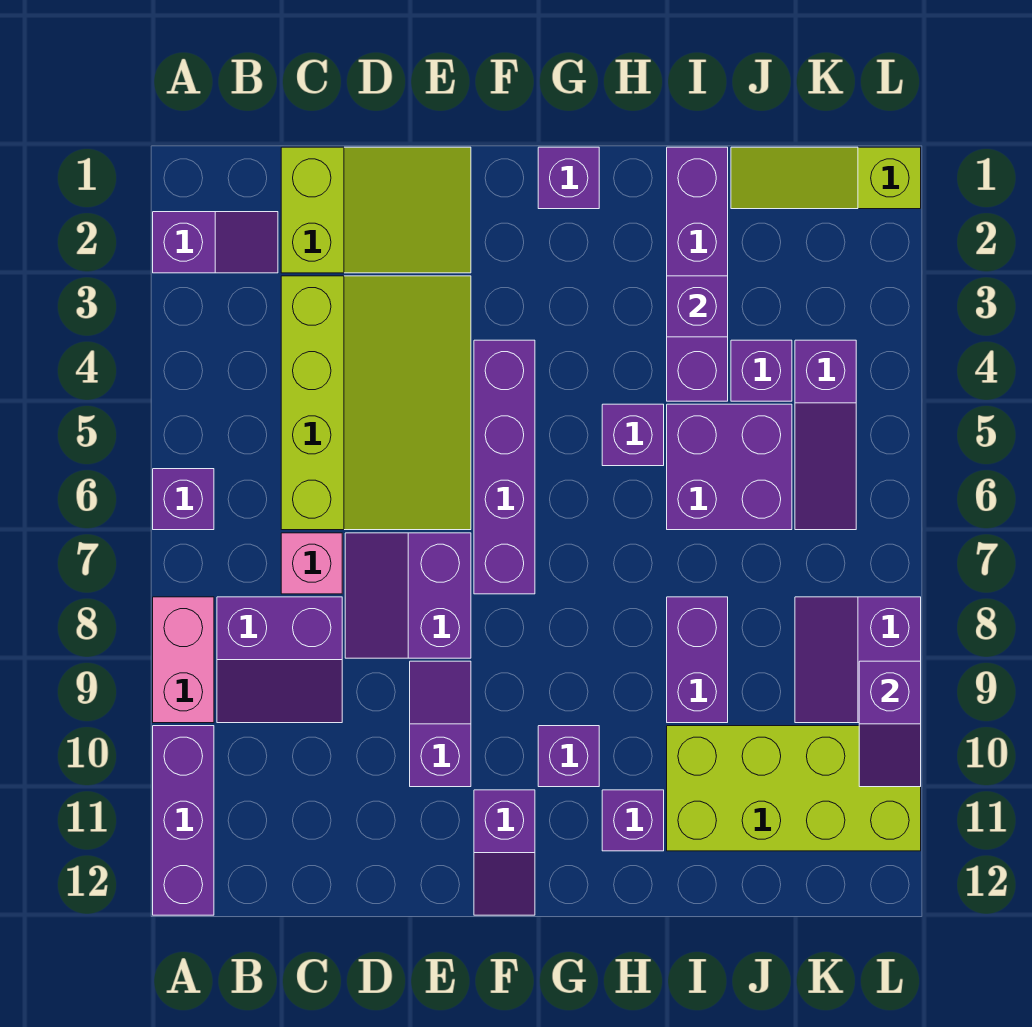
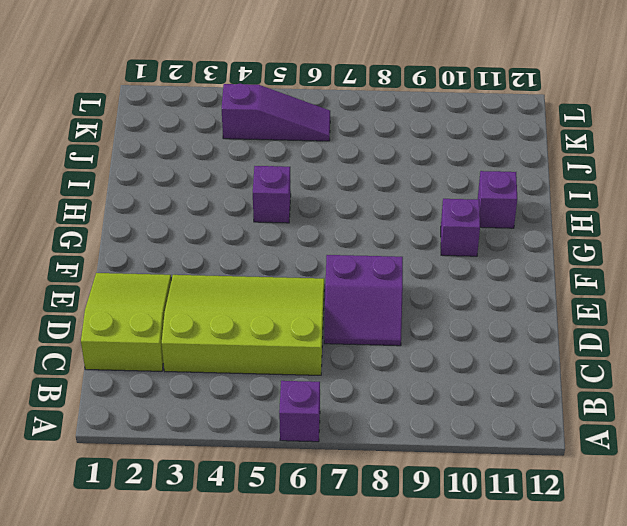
none -> purple slope A2:B2 level 1 top A
none -> pink brick A8:A9 level 1
none -> purple brick A10:A12 level 1

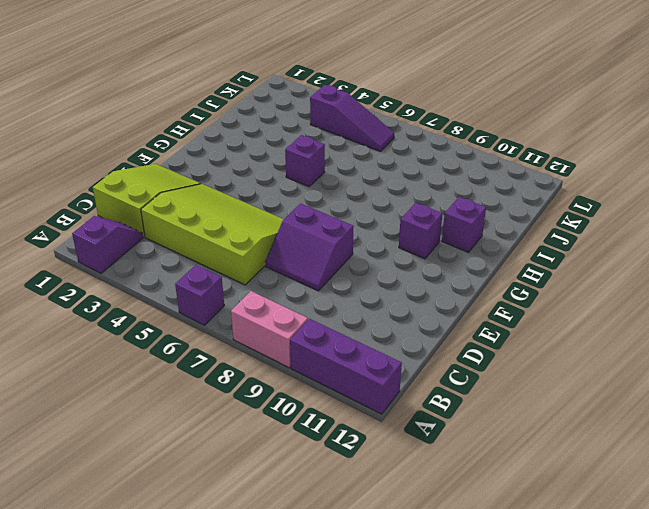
none -> purple slope B8:C9 level 1 top 8
none -> pink brick C7 level 1
none -> purple slope E9:E10 level 1 top 10

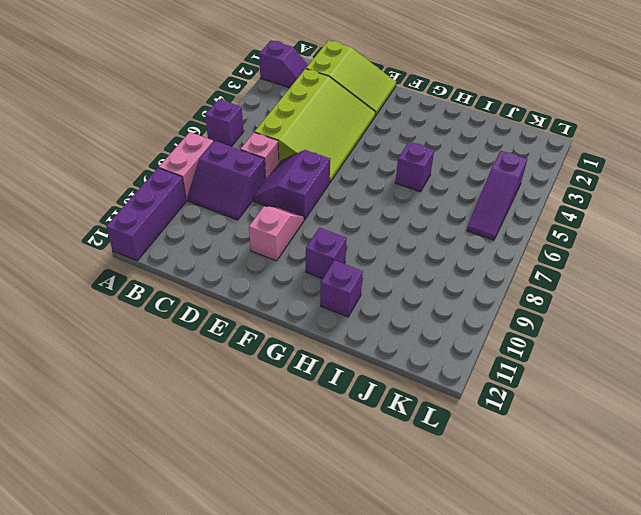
pink slope E9:E10 level 1 top 10 -> purple slope E9:E10 level 1 top 10
none -> purple brick F4:F7 level 1
none -> purple slope F11:F12 level 1 top 11
none -> purple brick G1 level 1

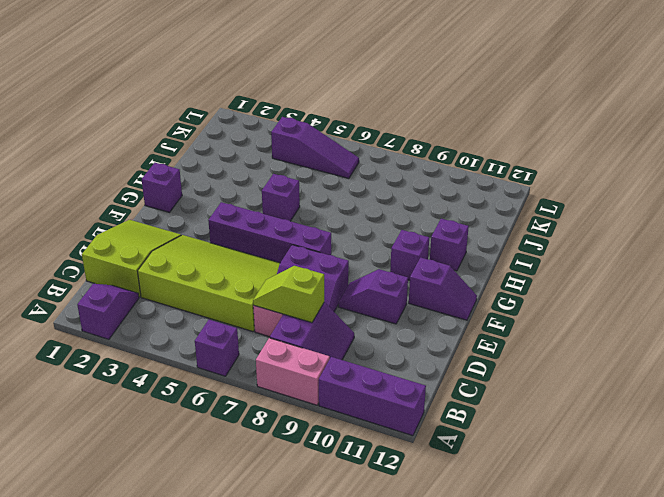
lime slope C7:C8 level 2 top 8 -> none
none -> purple brick I1:I4 level 1
none -> purple brick I5:J6 level 1
none -> purple brick I8:I9 level 1

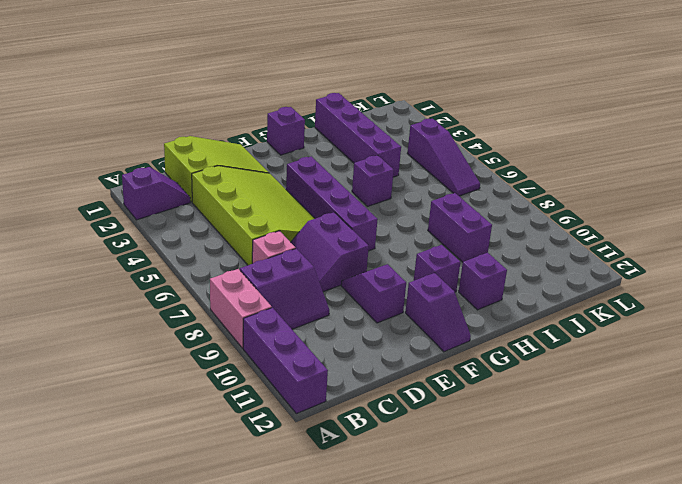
none -> purple brick A6 level 1
none -> purple brick I5:J6 level 1
none -> lime brick I10:L11 level 1

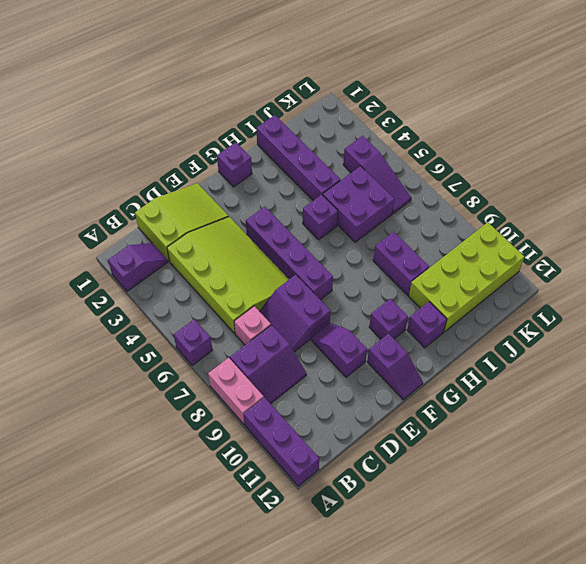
none -> lime slope J1:L1 level 1 top L
none -> purple brick J4 level 1
none -> purple slope K8:L9 level 1 top L

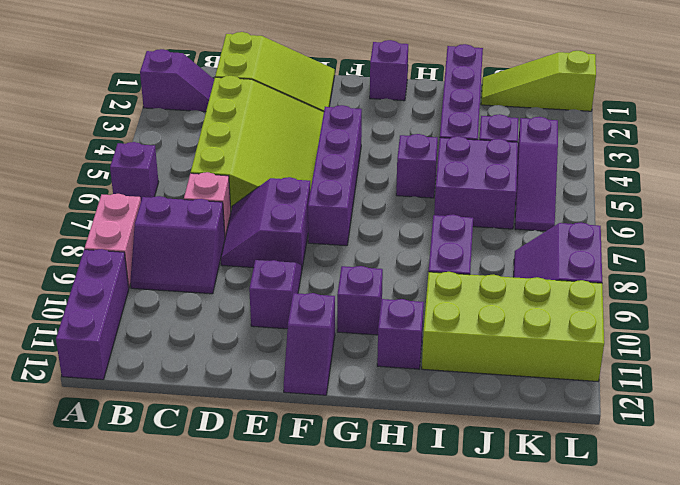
none -> purple brick I3 level 2
none -> purple slope L9:L10 level 2 top 9

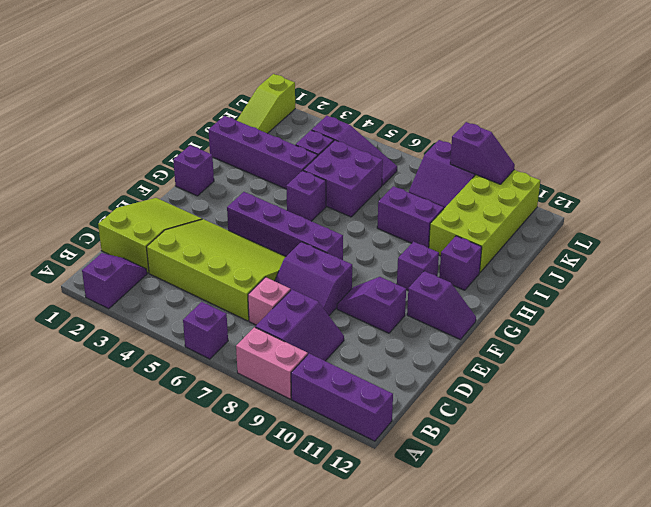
none -> purple brick I3 level 2

